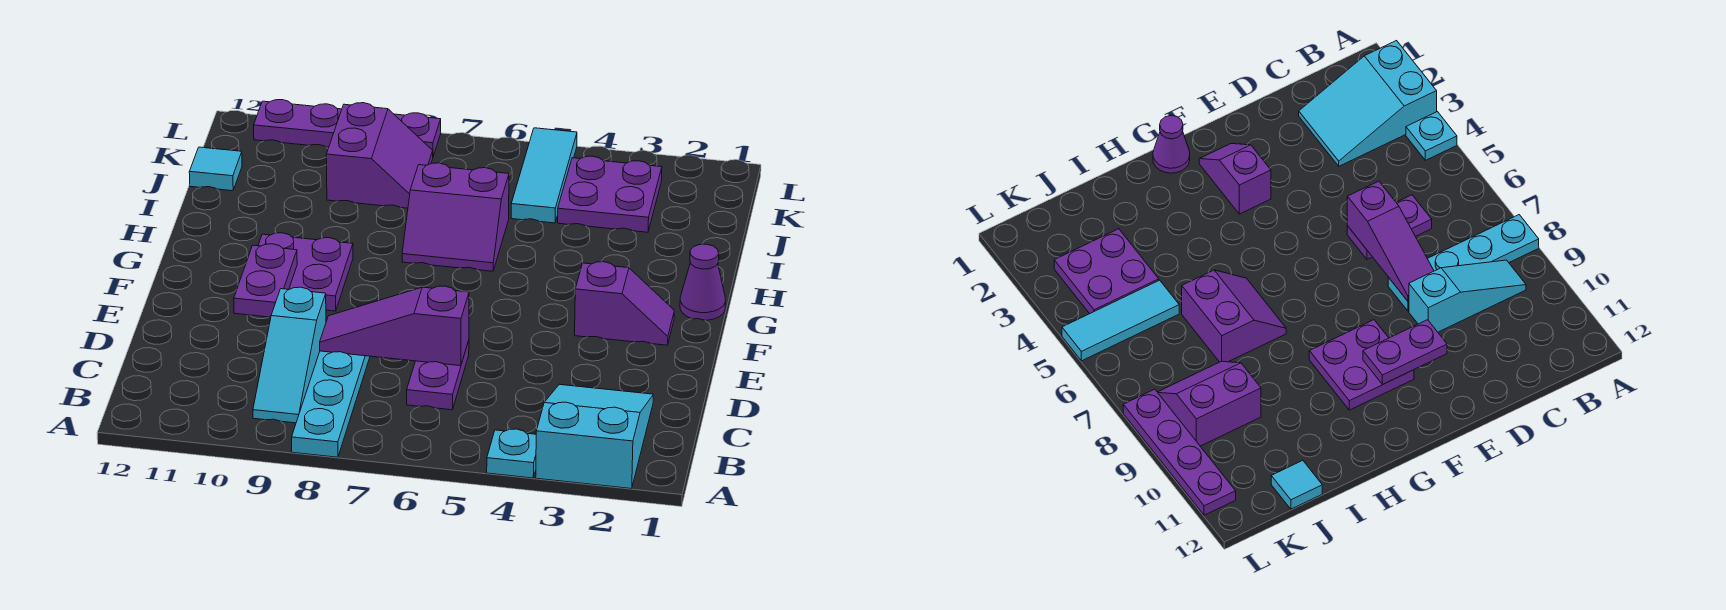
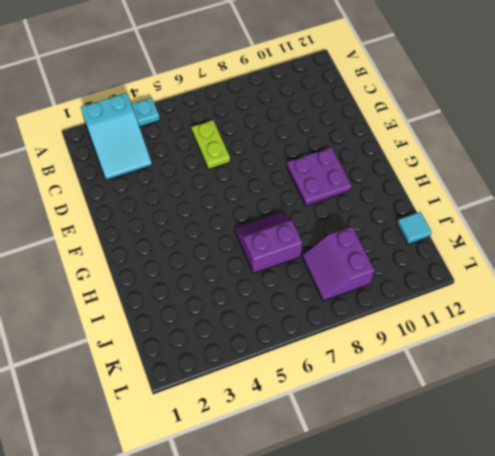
lime plate C6:D6 level 1 -> purple plate C6:D6 level 1
none -> cyan plate A8:D8 level 1
none -> cyan slope B9:D9 level 1 top D
none -> purple slope F2:F3 level 1 top 3

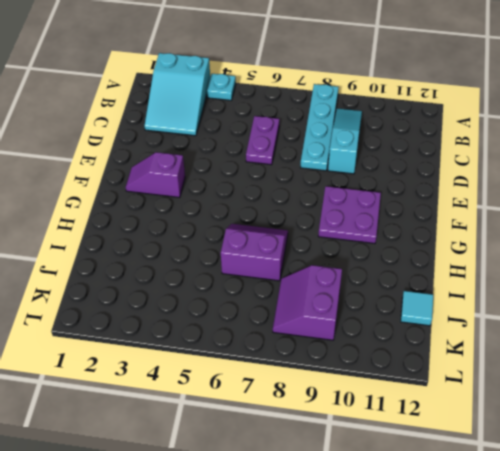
none -> purple cone G1 level 1
none -> purple plate J3:K4 level 1
none -> cyan tile J5:L5 level 1

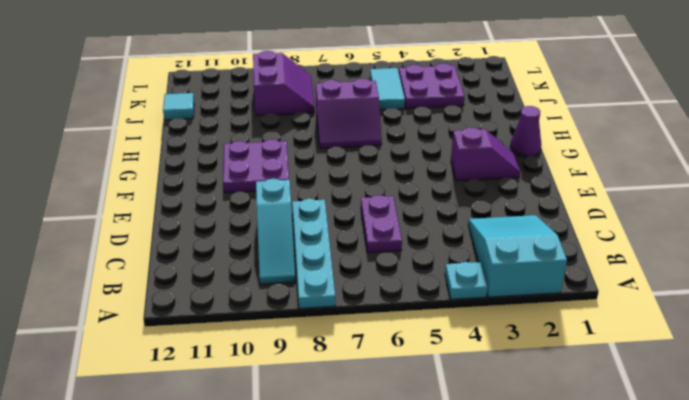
cyan tile J5:K5 level 1 -> cyan tile J5:L5 level 1
none -> purple plate L8:L11 level 1
none -> purple slope D6:D8 level 2 top 6
none -> purple plate E10:F10 level 2

